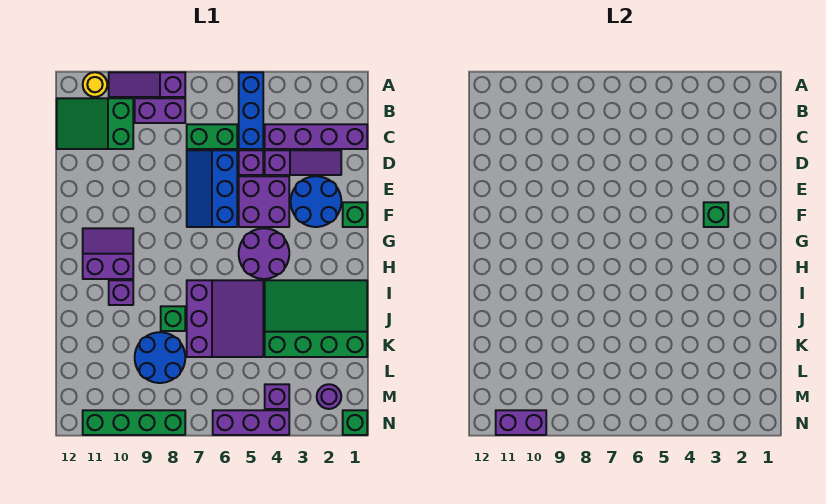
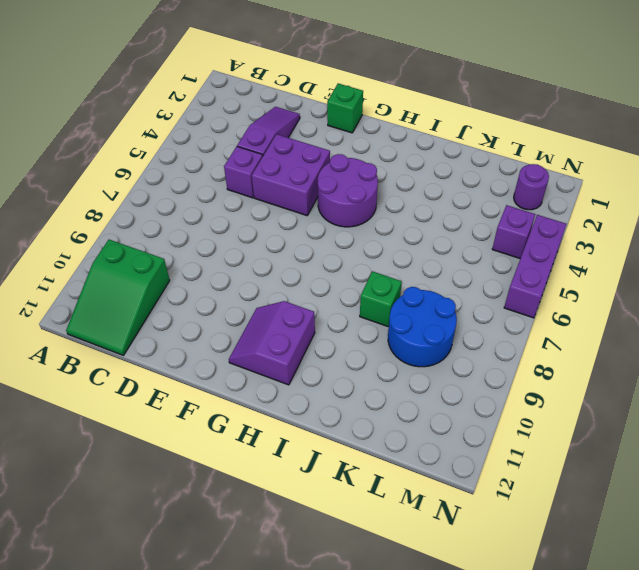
none -> blue brick A5:C5 level 1
none -> purple slope A8:A10 level 1 top 8
none -> yellow round brick A11 level 1

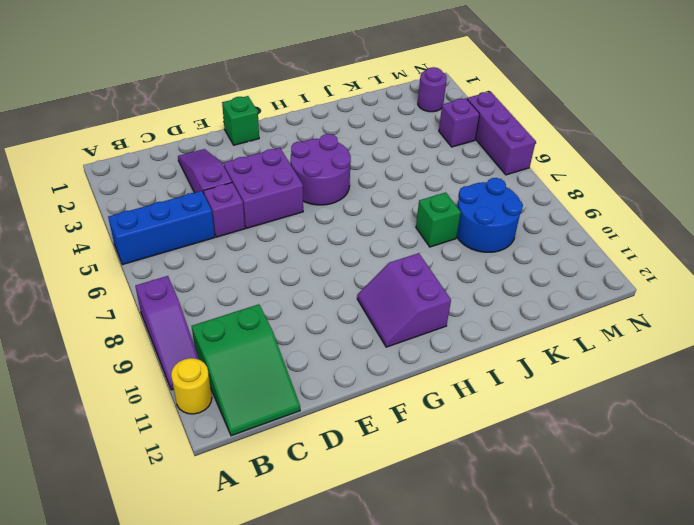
none -> purple brick B8:B9 level 1
none -> purple brick C1:C4 level 1
none -> green brick C6:C7 level 1

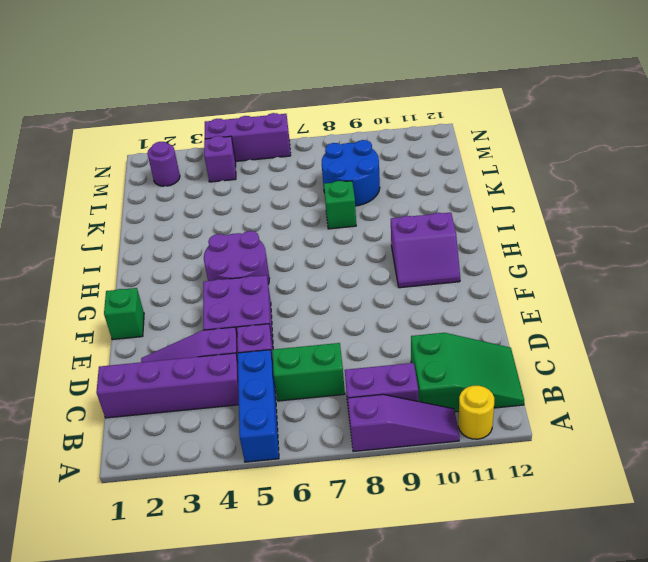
none -> blue slope D6:F7 level 1 top 6
none -> blue round brick E2:F3 level 1
none -> green slope I1:K4 level 1 top K

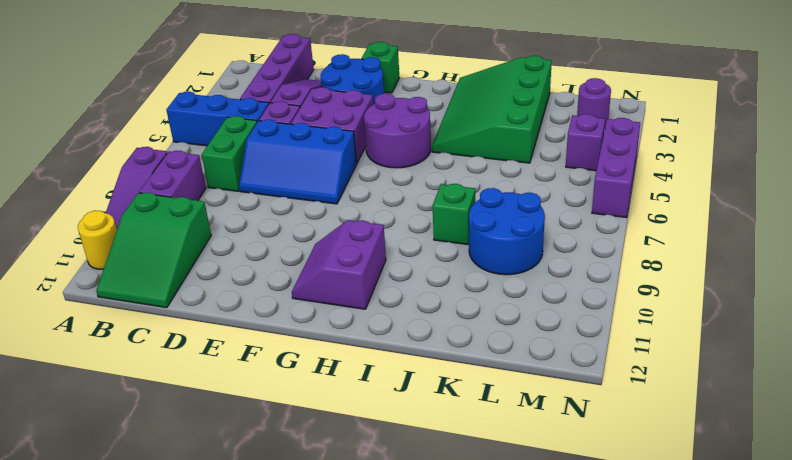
none -> purple slope I5:K7 level 1 top 7
none -> purple brick I10 level 1
none -> green brick N1 level 1

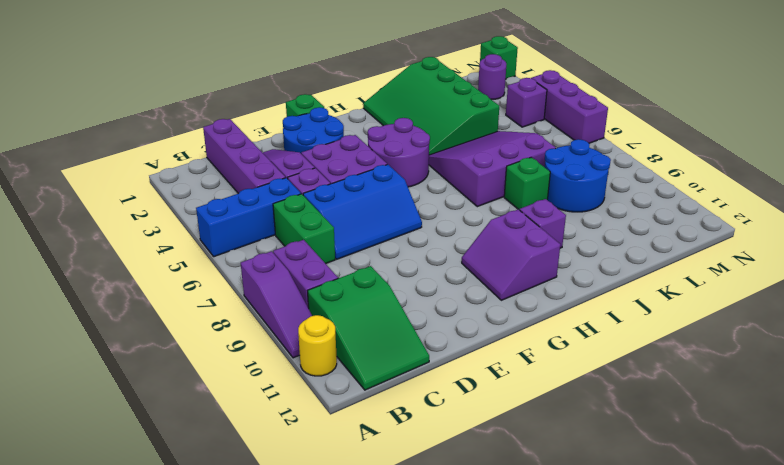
none -> green brick N8:N11 level 1
none -> green brick F3 level 2
none -> purple brick N10:N11 level 2

